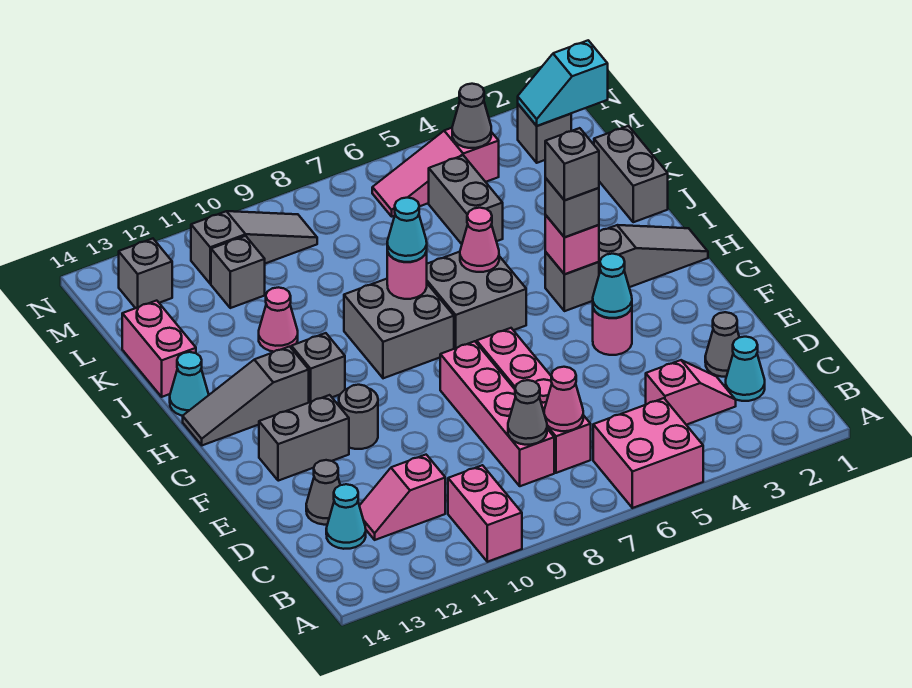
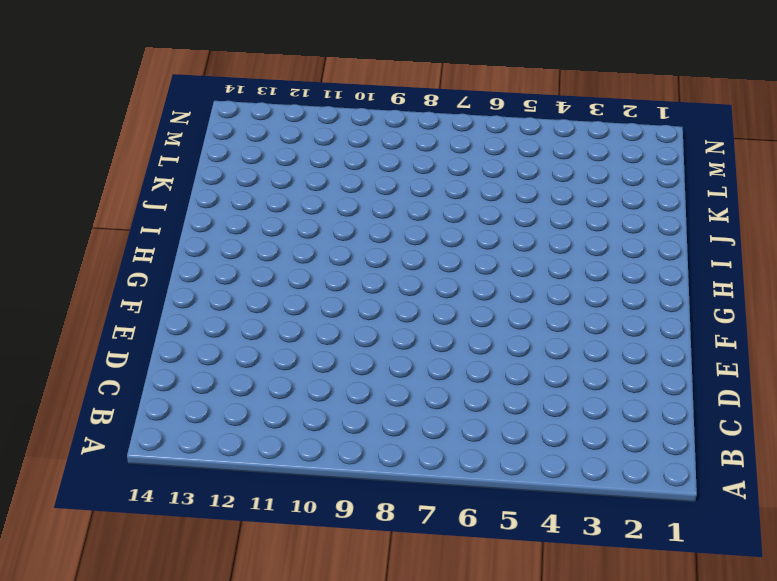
none -> pink brick A5:B6 level 1
none -> pink brick A10:B10 level 1
none -> cyan cone C2 level 1
none -> pink slope C3:C4 level 1 top 4

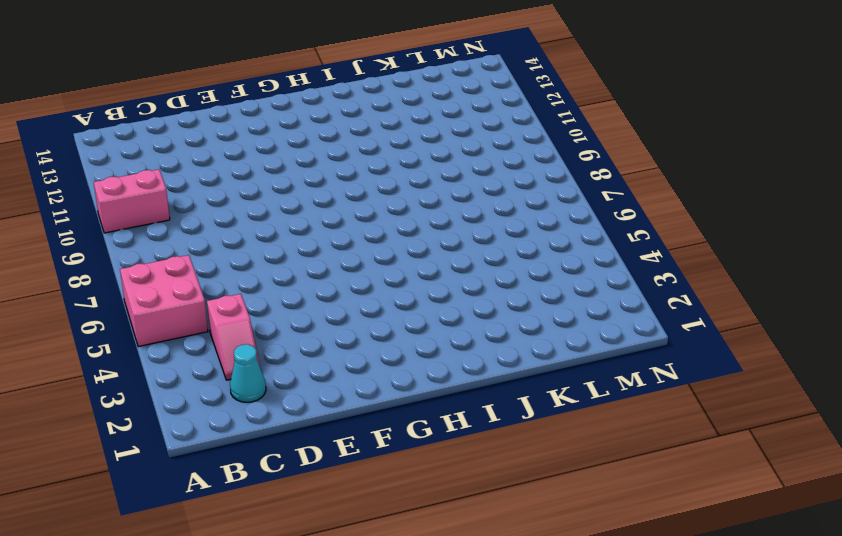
none -> pink brick C7:F7 level 1
none -> pink brick C8:F8 level 1
none -> pink slope C11:C12 level 1 top 11
none -> cyan cone C13 level 1

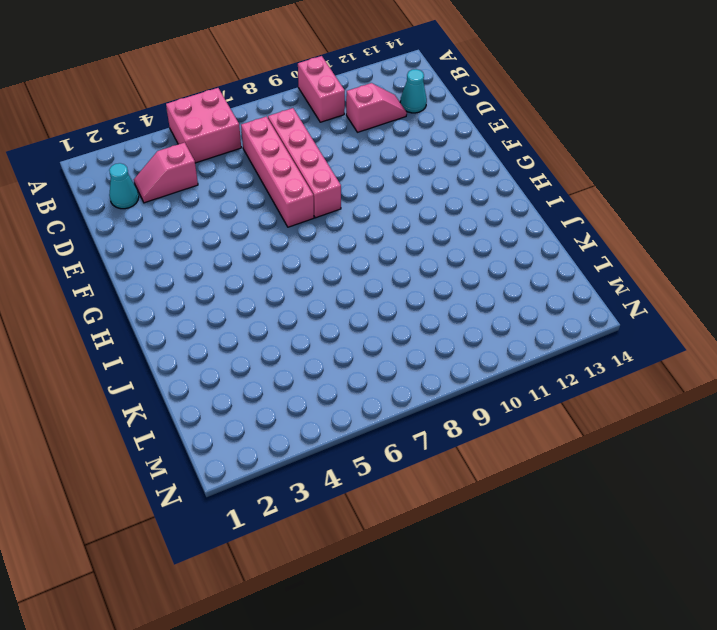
none -> grey cone D2 level 1
none -> grey cone D13 level 1
none -> pink round brick F4 level 1
none -> grey round brick F11 level 1

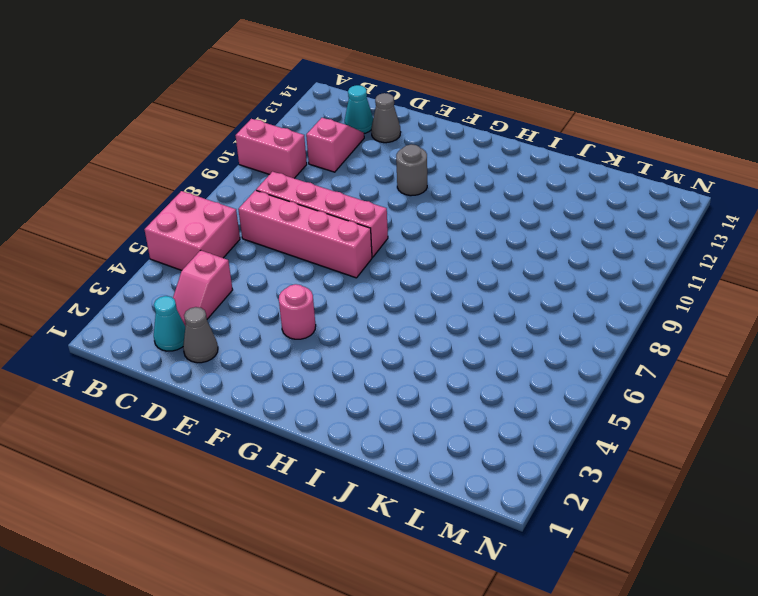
none -> grey brick F12:F13 level 1
none -> grey slope H1:H3 level 1 top 3
none -> grey brick H4 level 1
none -> grey brick H6:I7 level 1

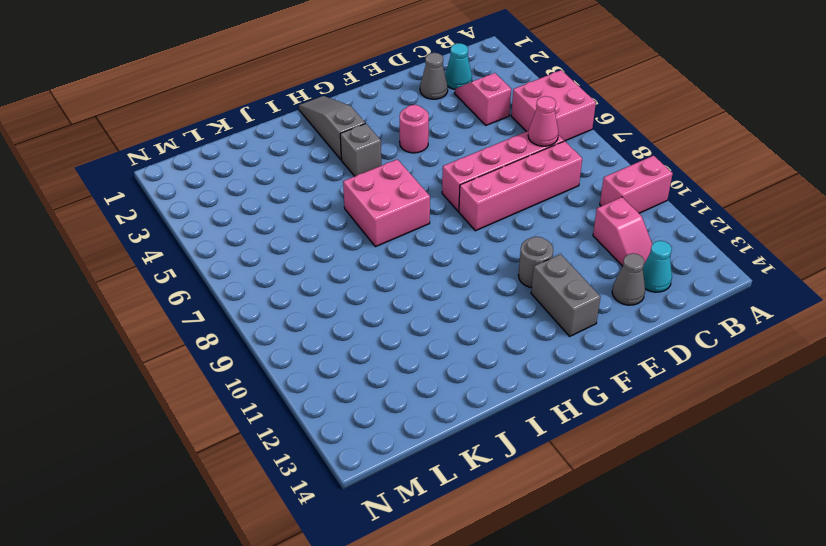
pink brick H6:I7 level 1 -> grey brick H6:I7 level 1
none -> grey brick H8:I9 level 1
none -> grey brick H11 level 1
none -> grey slope H12:H14 level 1 top 12
none -> cyan cone I14 level 1

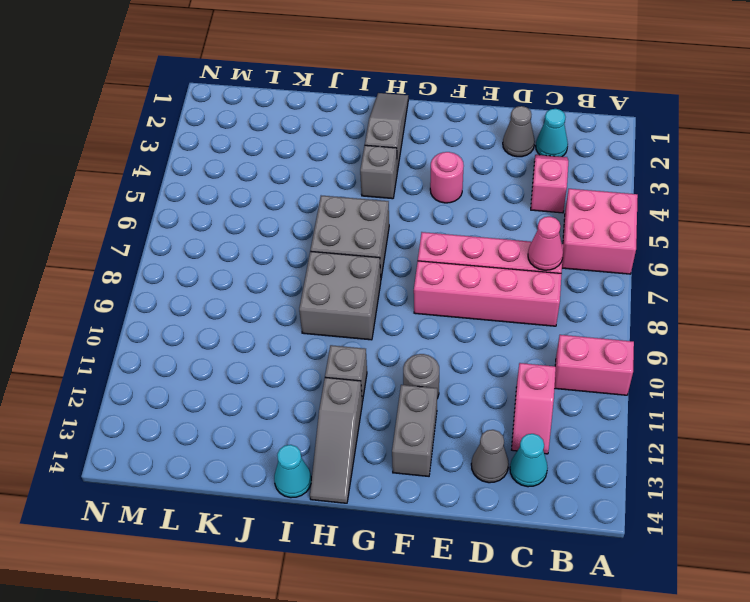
none -> grey brick J1:K1 level 1
none -> pink cone J11 level 1
none -> pink brick J14:K14 level 1
none -> grey brick K5:L5 level 1

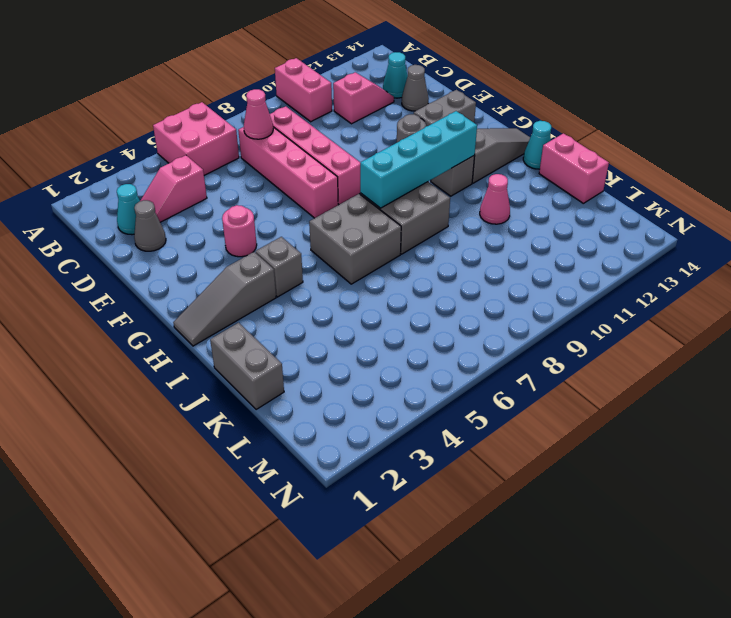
cyan brick H8:H11 level 2 -> none
none -> grey brick K5:L5 level 1
none -> grey brick L11 level 1
none -> grey brick M2 level 1
none -> pink slope M4:M6 level 1 top 4

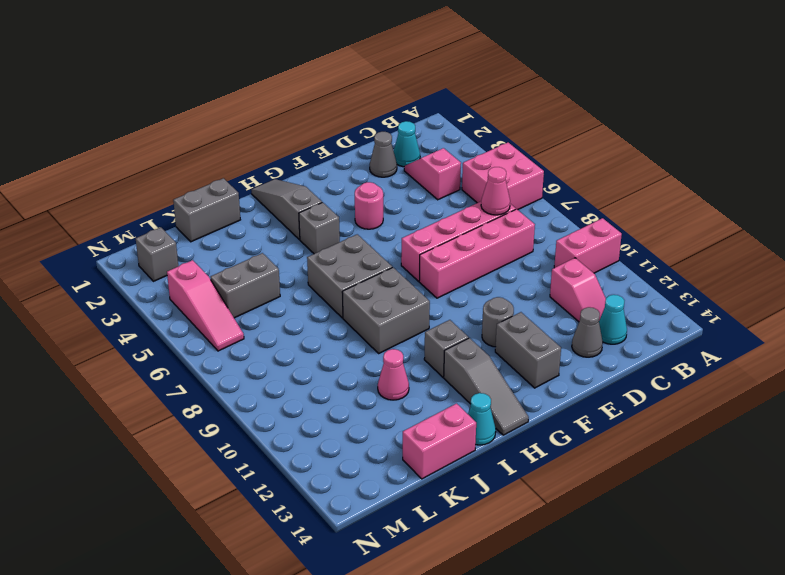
none -> grey brick L11 level 1
none -> grey slope M9:M11 level 1 top 11
none -> grey brick M13 level 1
none -> grey cone C8 level 2

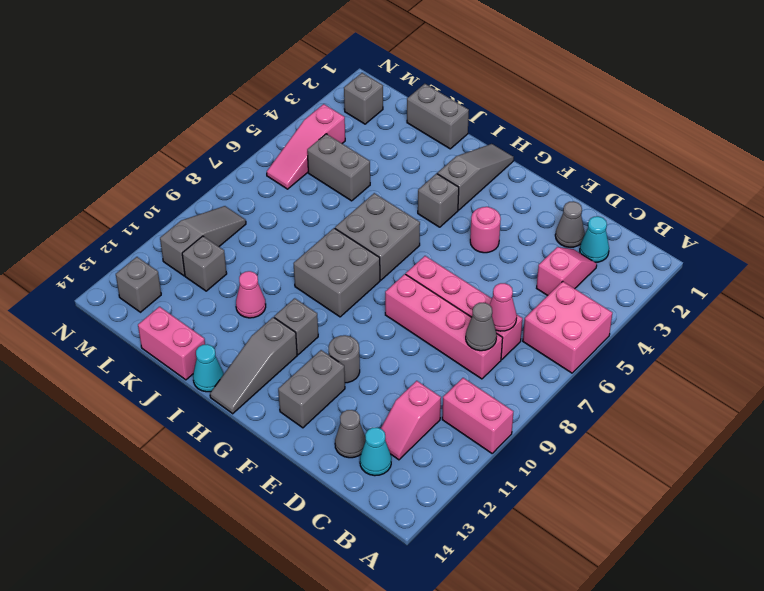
none -> cyan cone F4 level 2
none -> pink brick H4 level 2
none -> pink cone I6 level 2
none -> pink round brick I8 level 2

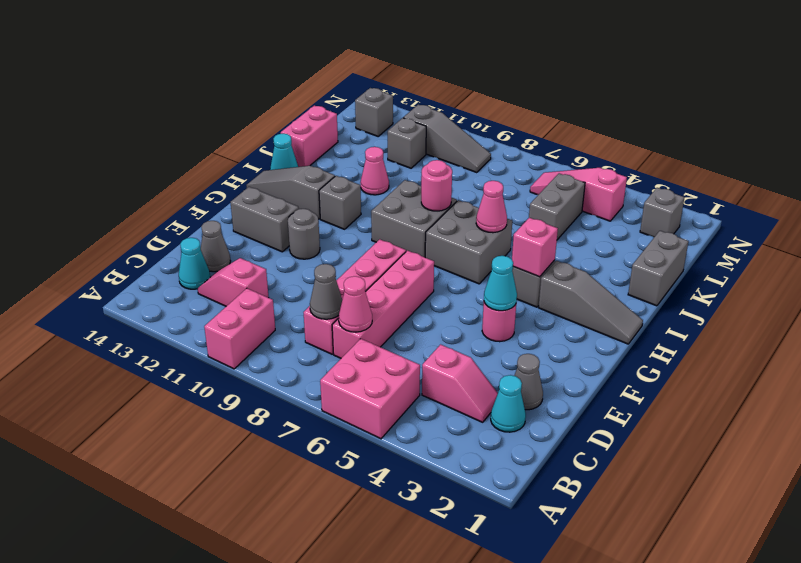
none -> cyan slope M1:M2 level 2 top 1
none -> grey cone M4 level 2
none -> grey brick H4 level 3
none -> cyan cone I8 level 3

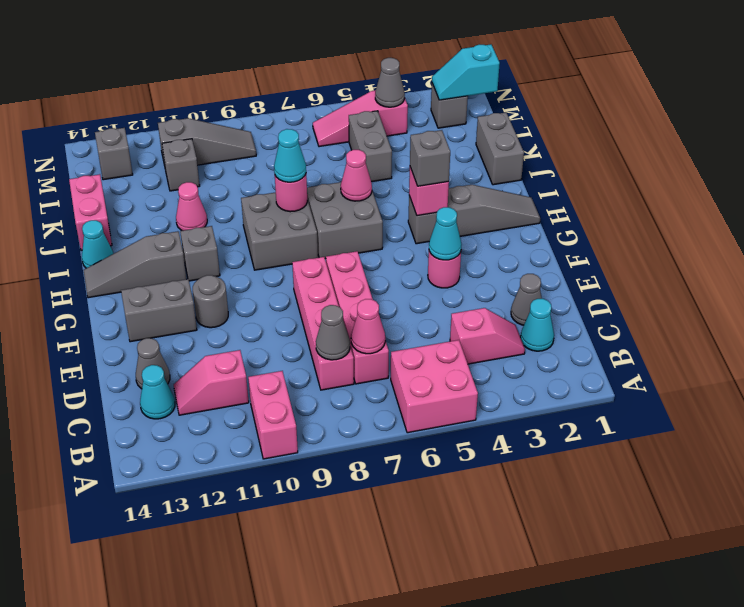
none -> grey brick H4 level 4

